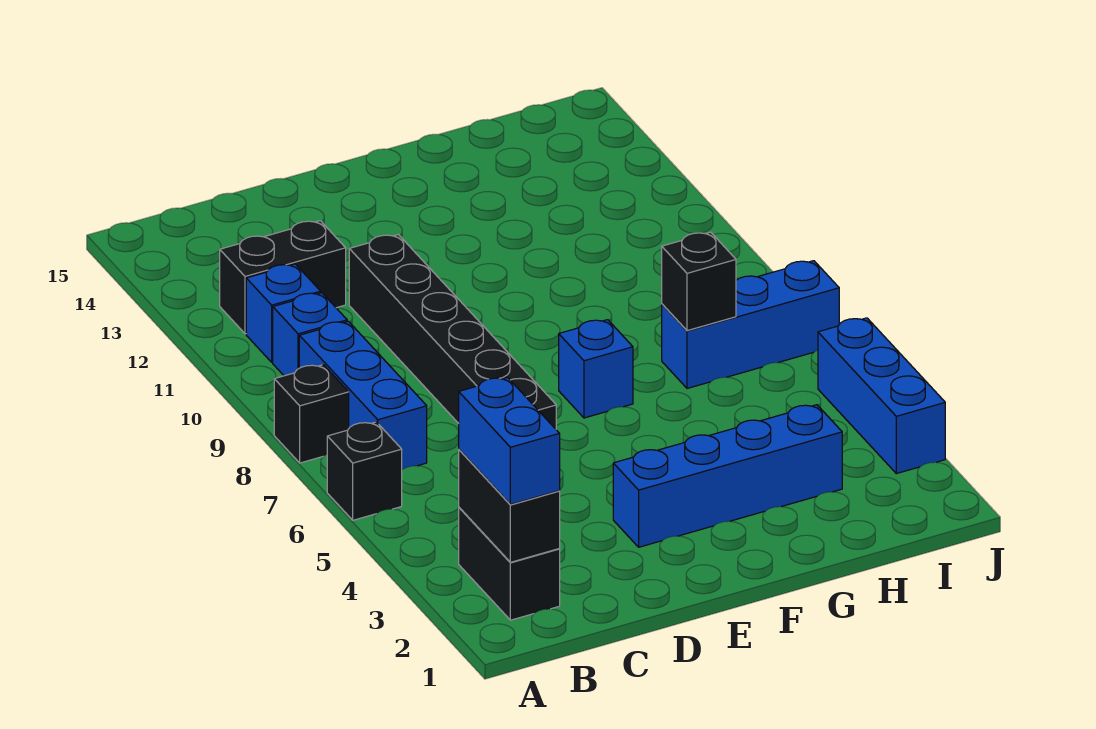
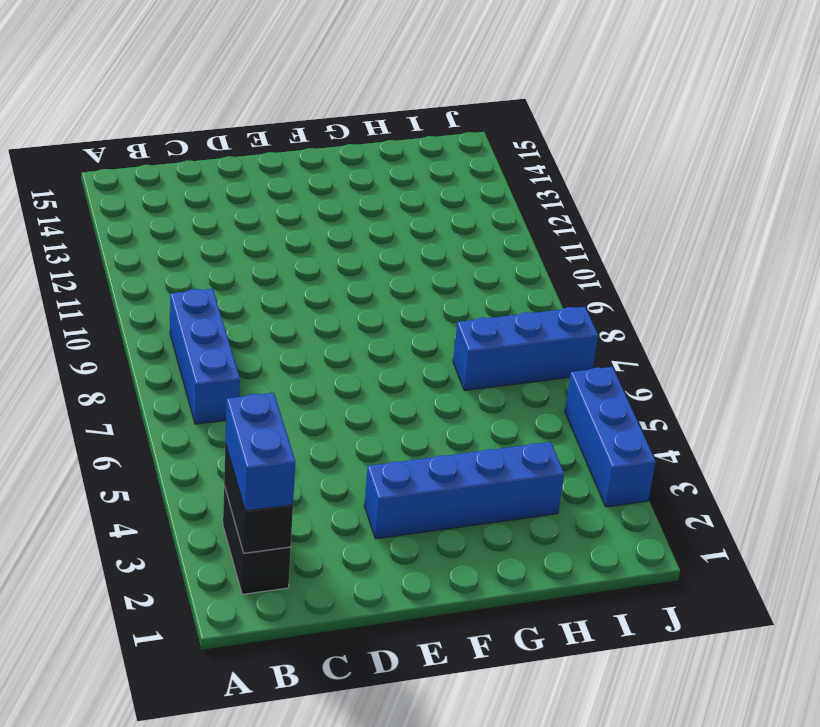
none -> black brick A6 level 1
none -> black brick A8 level 1
none -> blue brick B10 level 1

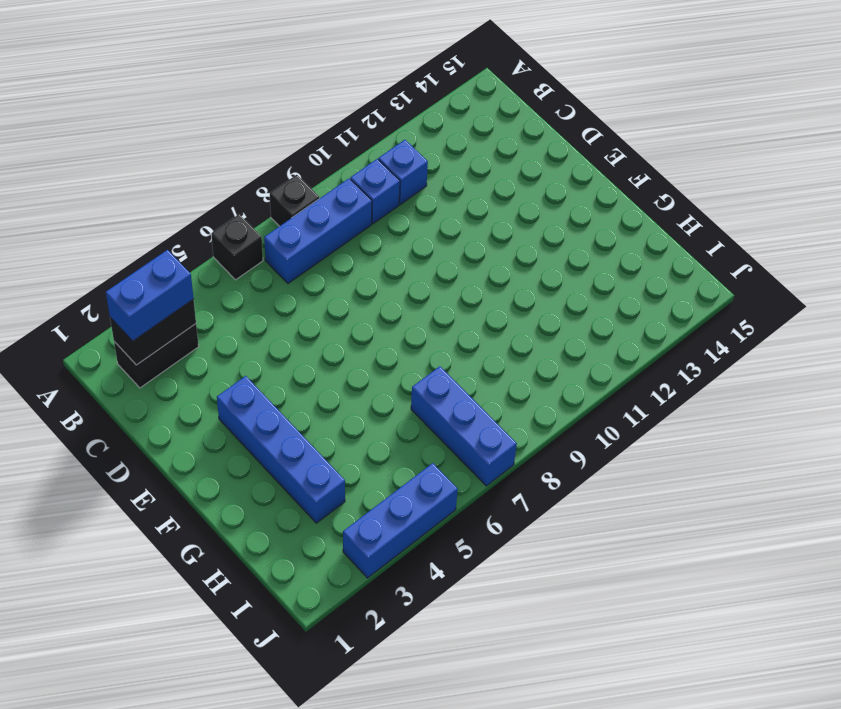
none -> black brick B12:C12 level 1
none -> black brick D6:D11 level 1
none -> blue brick F7 level 1

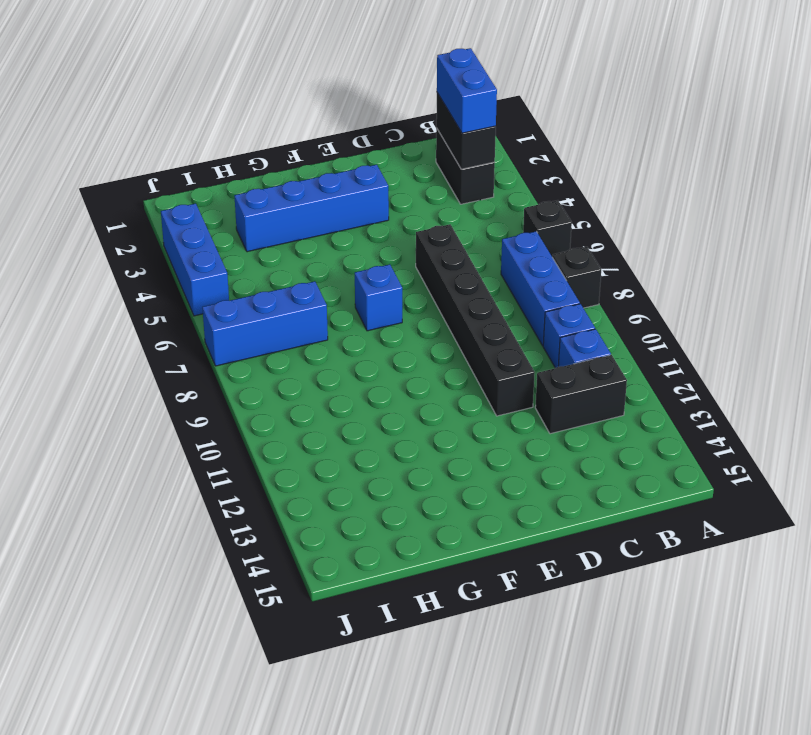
none -> black brick H7 level 2

